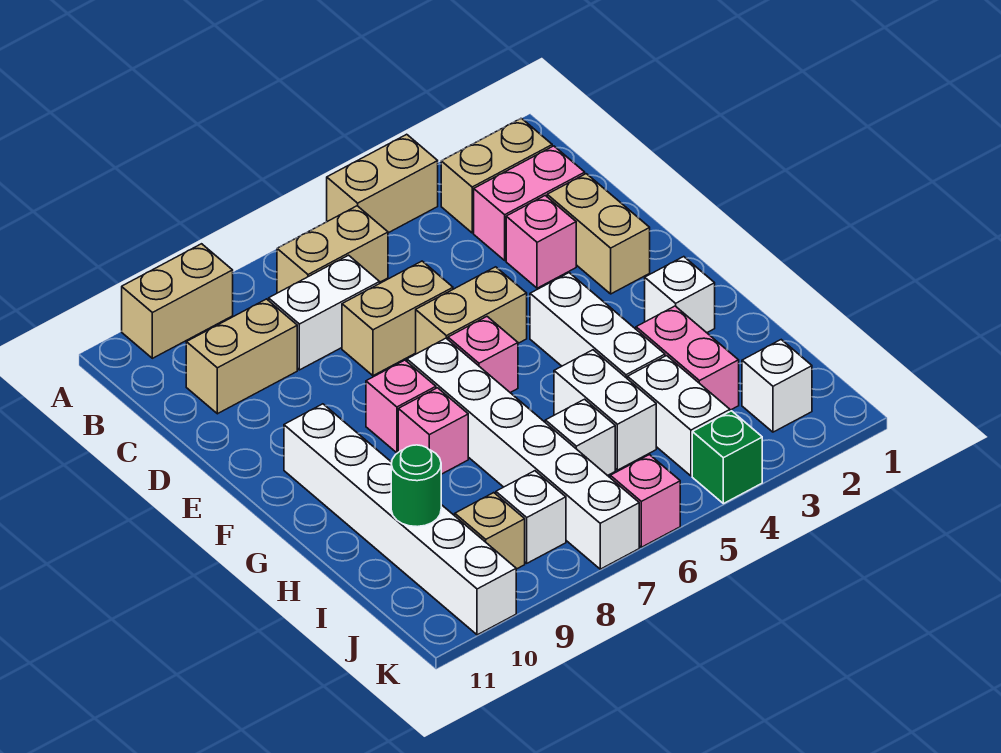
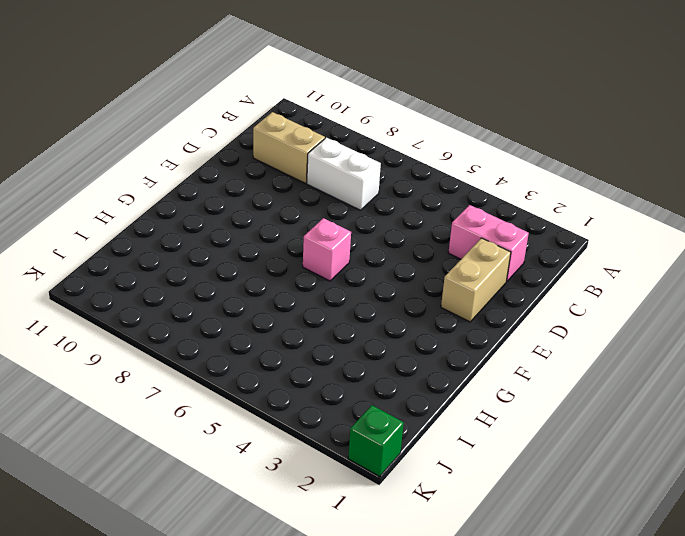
green brick K1 level 1 -> green brick K4 level 1
none -> tan brick A4:A5 level 1
none -> tan brick A9:A10 level 1
none -> tan brick B2:B3 level 1

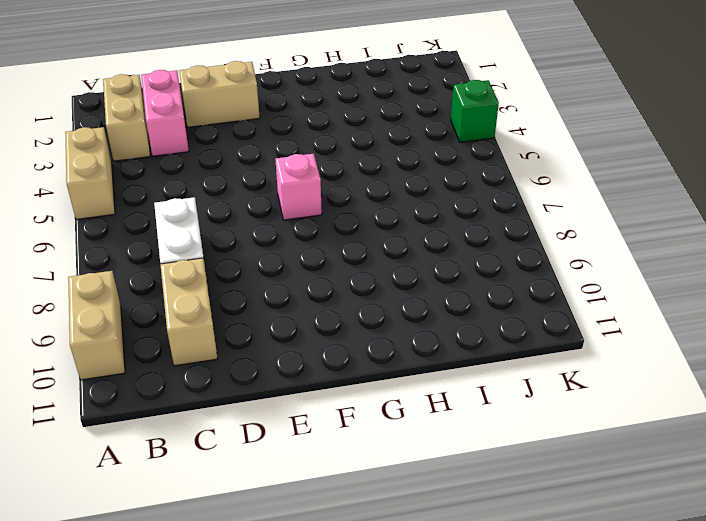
none -> tan brick B6:B7 level 1
none -> pink brick D3 level 1
none -> tan brick D6:D7 level 1

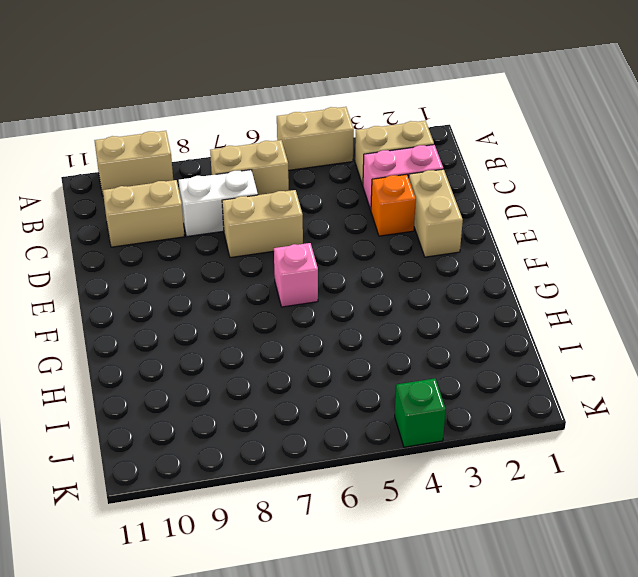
orange brick D3 level 1 -> pink brick D3 level 1
none -> tan brick E5:E6 level 1
none -> white brick F4:H4 level 1
none -> white brick F7:K7 level 1

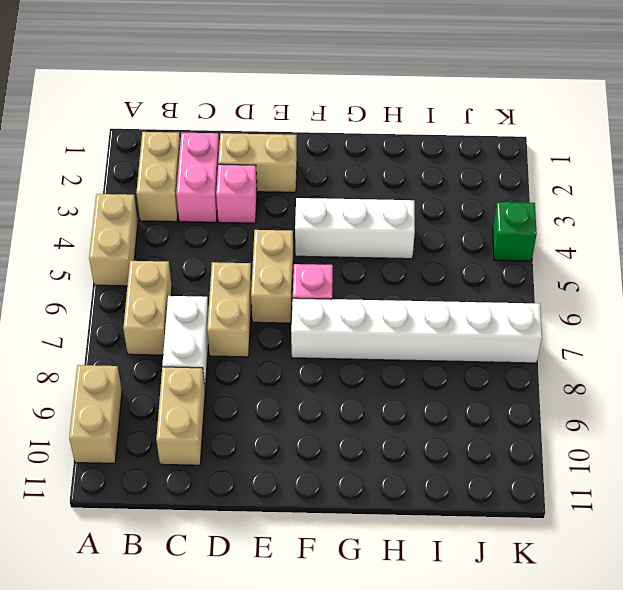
none -> pink brick F8 level 1
none -> white brick F10:K10 level 1
none -> white brick G2 level 1

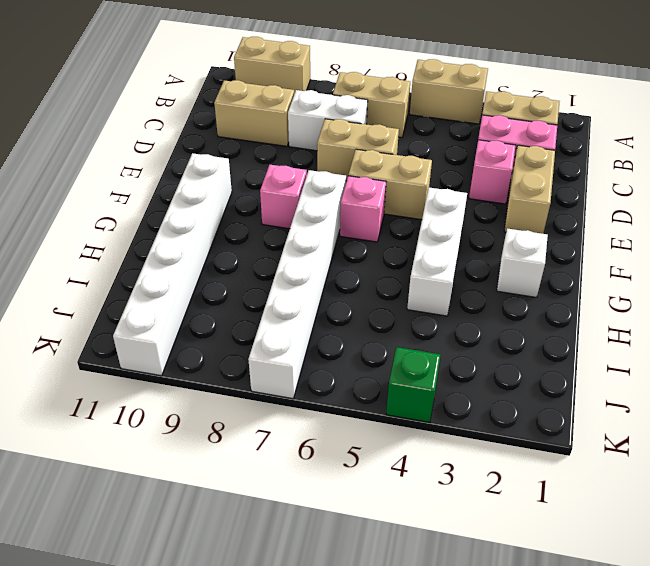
none -> pink brick G8 level 1
none -> pink brick H3:I3 level 1
none -> white brick H5:I5 level 1

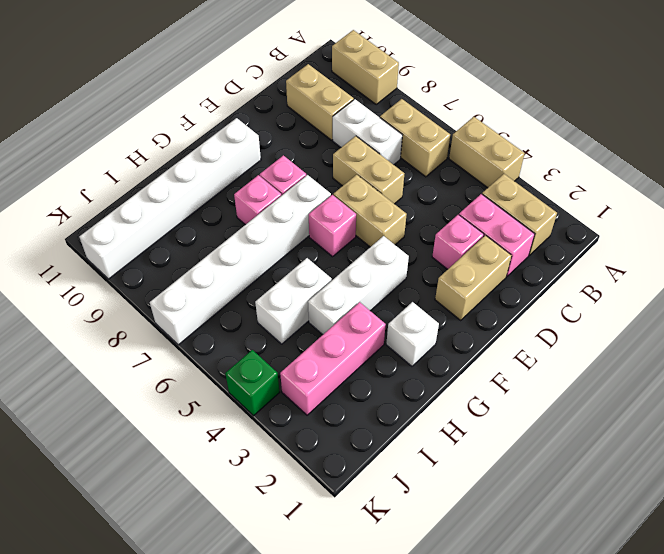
pink brick H3:J3 level 1 -> pink brick H3:I3 level 1
none -> white brick I4:J4 level 1
none -> white brick I6 level 1
none -> white brick J2 level 1

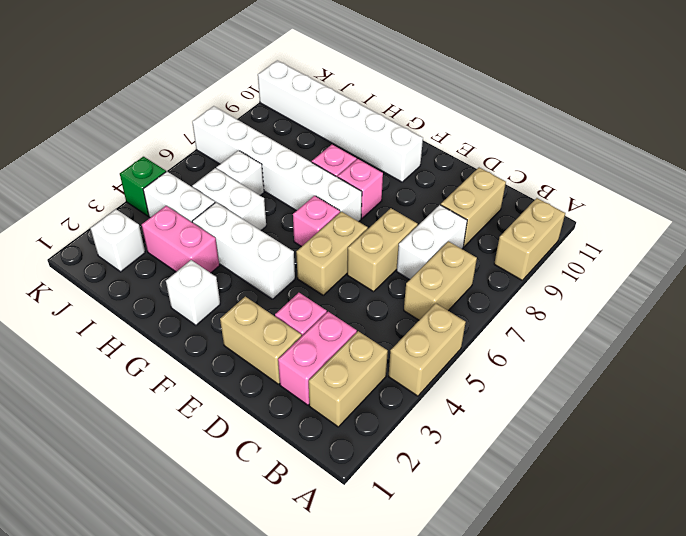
none -> white brick J8 level 1
none -> tan brick J9 level 1
none -> pink brick K6 level 1

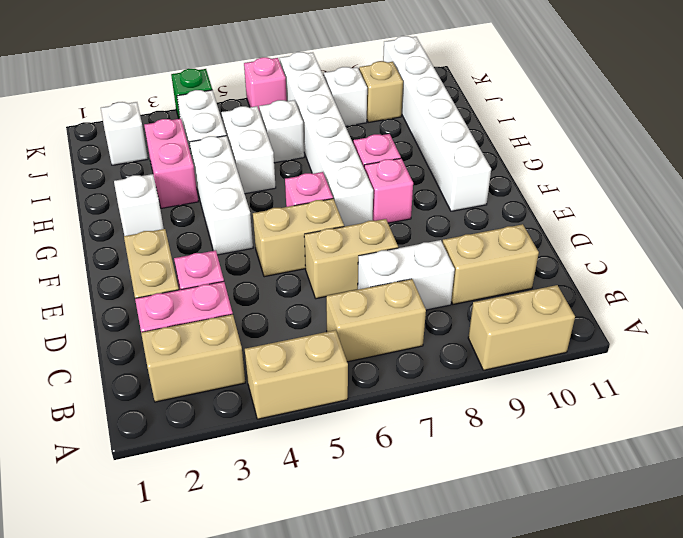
none -> green round brick I10 level 2

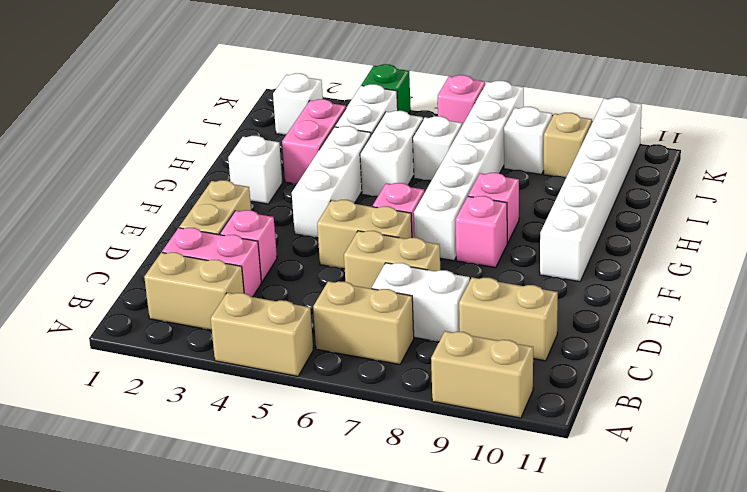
none -> green round brick I10 level 2

